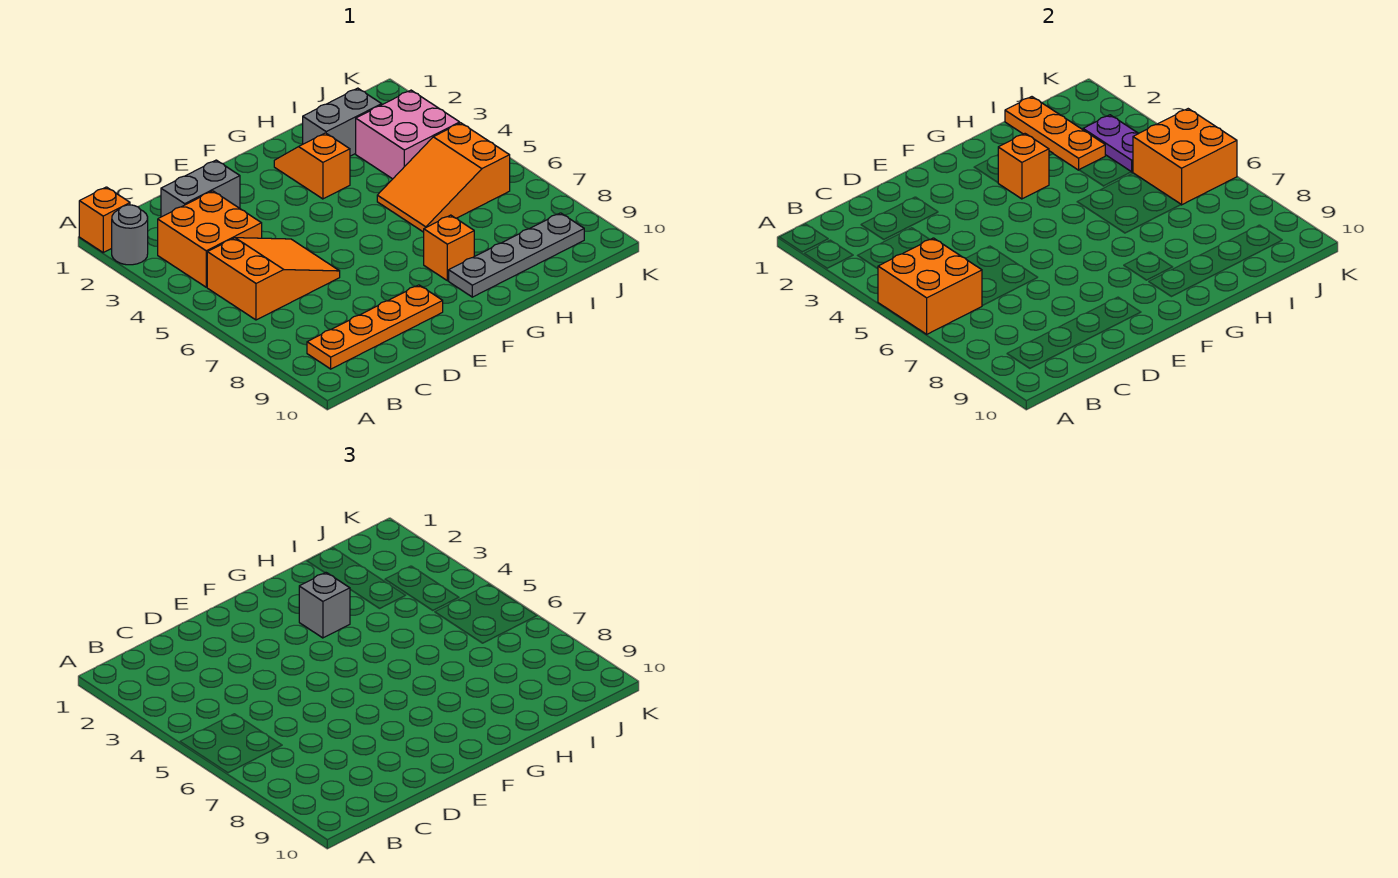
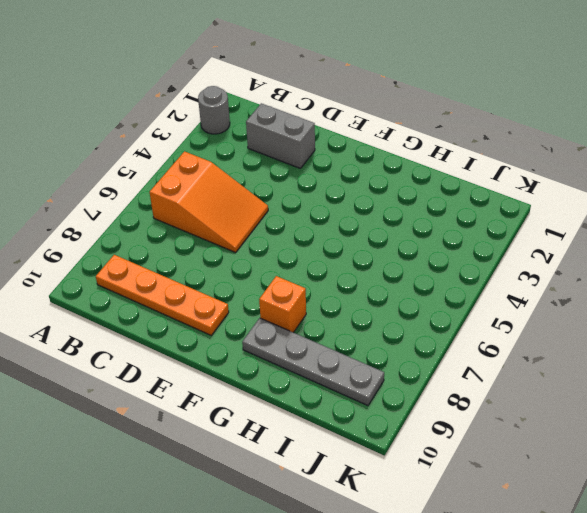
none -> orange brick A1 level 1
none -> orange brick B3:C4 level 1
none -> orange slope G2:G3 level 1 top 3

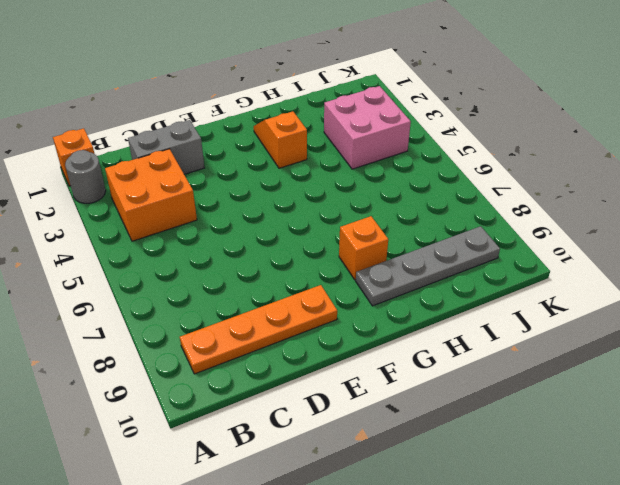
none -> orange slope B5:D6 level 1 top B
none -> grey brick H2:I2 level 1
none -> orange slope H5:J6 level 1 top J

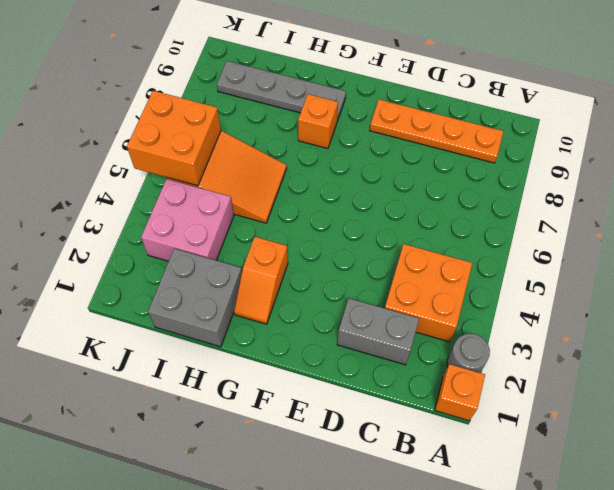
grey brick H1:I2 level 1 -> grey brick H2:I2 level 1
none -> orange slope B5:D6 level 1 top B
none -> orange brick A5:B6 level 2
none -> orange brick G3 level 2

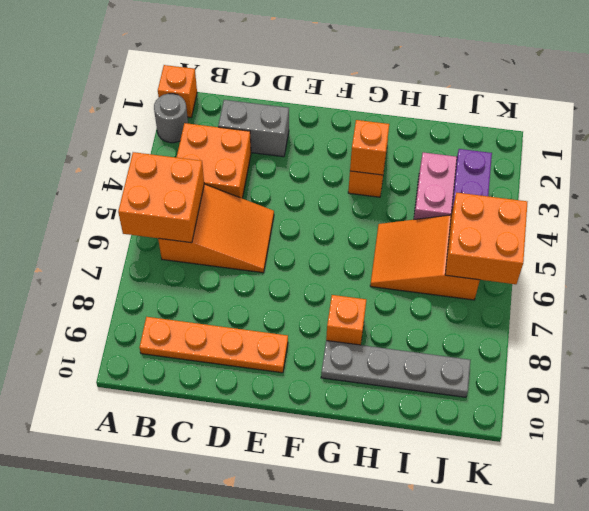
none -> grey brick H2:I2 level 1
none -> orange plate I1:I3 level 2
none -> grey brick G3 level 3

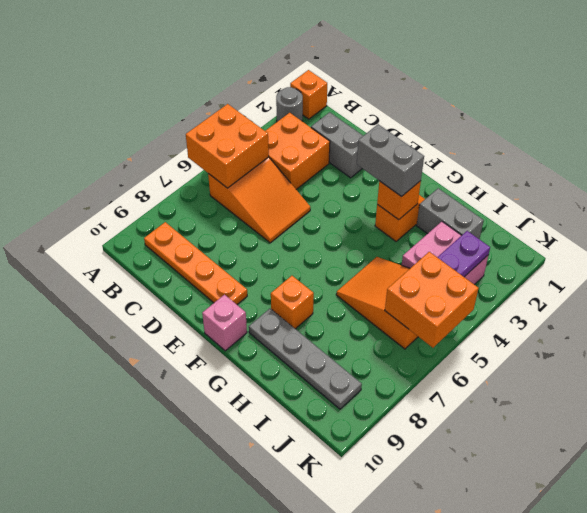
grey brick F3:G3 level 3 -> grey brick G3 level 3
pink brick F10 level 1 -> none
none -> orange plate I1:I3 level 2

